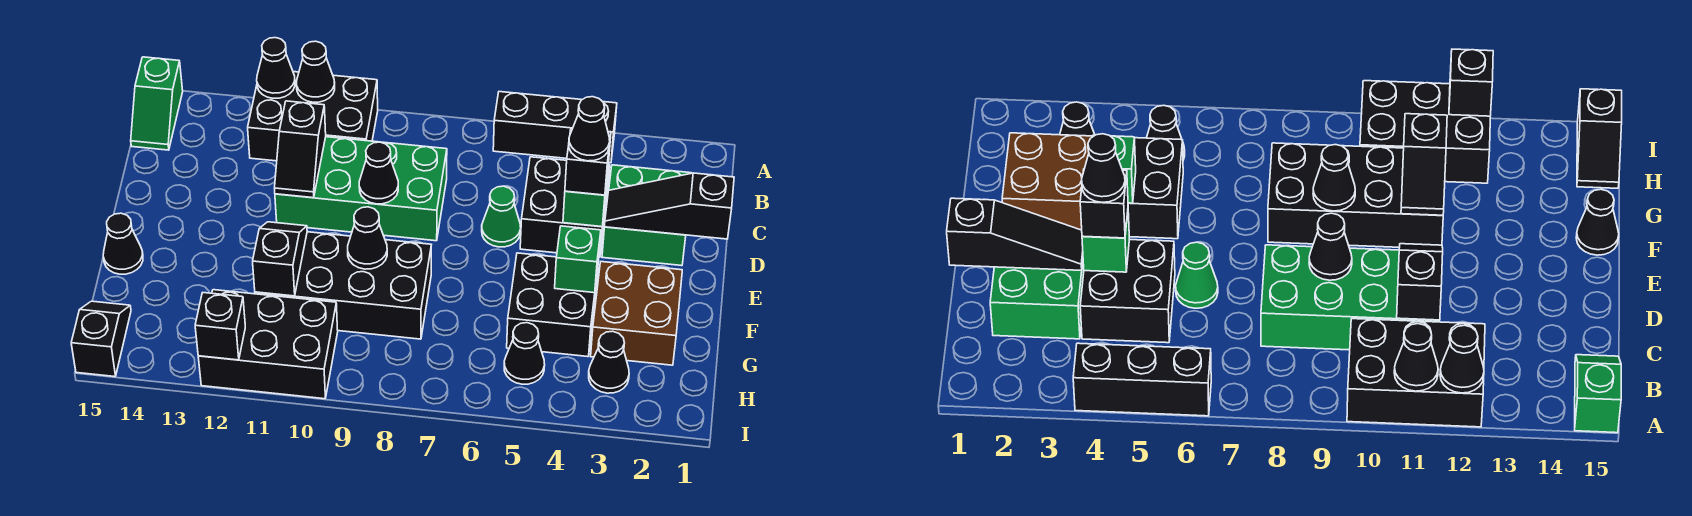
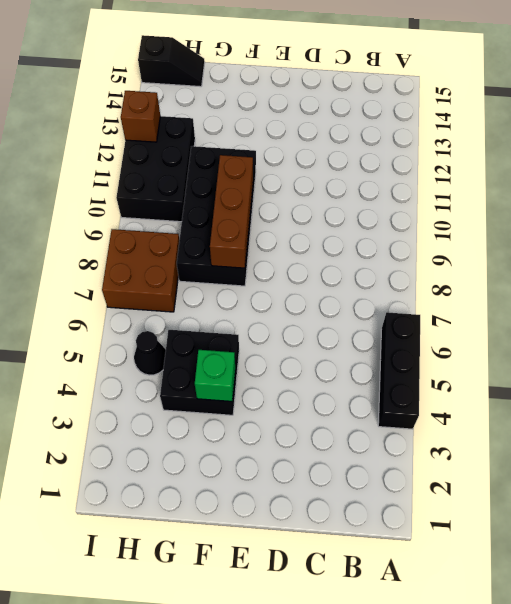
brown brick F8:F10 level 2 -> black cone F9 level 2
brown brick H7:I8 level 1 -> brown brick F2:G3 level 1
brown brick I12 level 2 -> black brick I12 level 2
none -> black brick A10:B12 level 1
none -> green slope A15:B15 level 1 top A
none -> green brick C2:D3 level 1

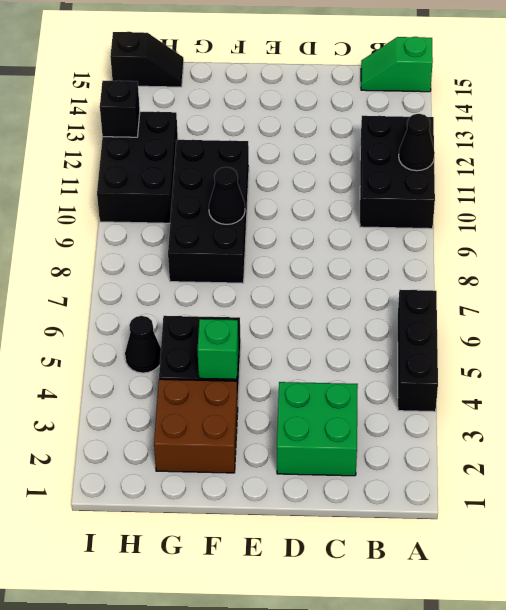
none -> black brick C4:D5 level 1
none -> green brick C8:D11 level 1
none -> green cone D6 level 1

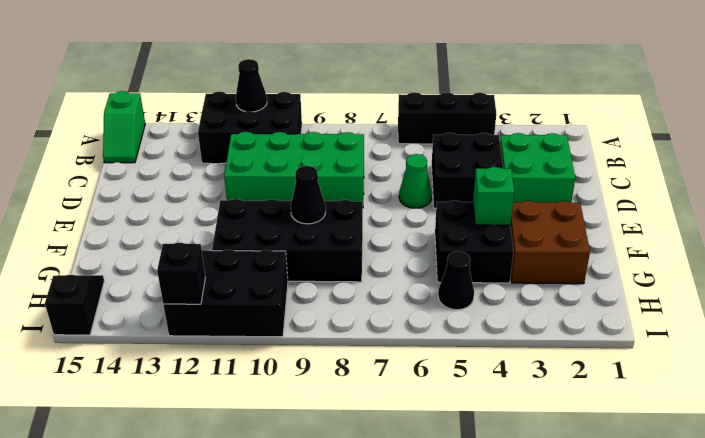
none -> black cone F15 level 1
none -> black cone H3 level 1
none -> black cone A12 level 2

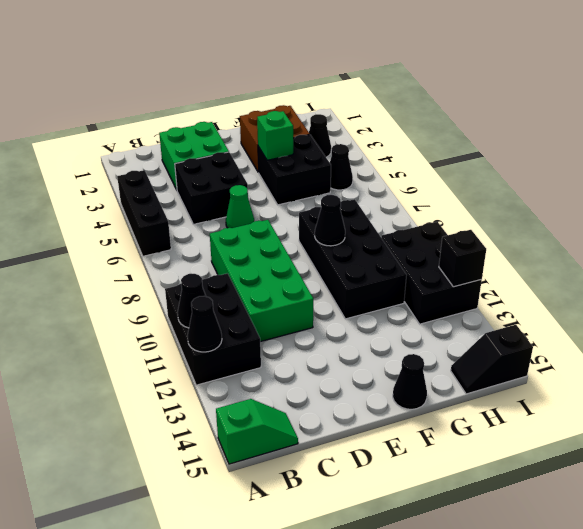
none -> black slope C11:D11 level 2 top C
none -> black slope D1:D3 level 2 top 1
none -> green brick D4 level 2

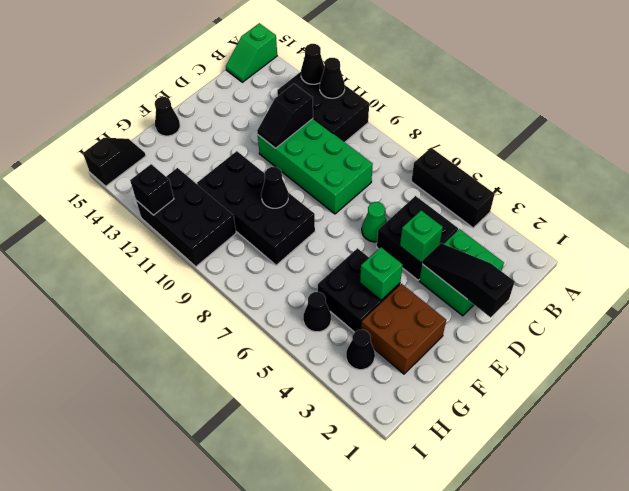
none -> black cone D9 level 2
none -> black slope F11:G11 level 2 top G
none -> black brick D4 level 3

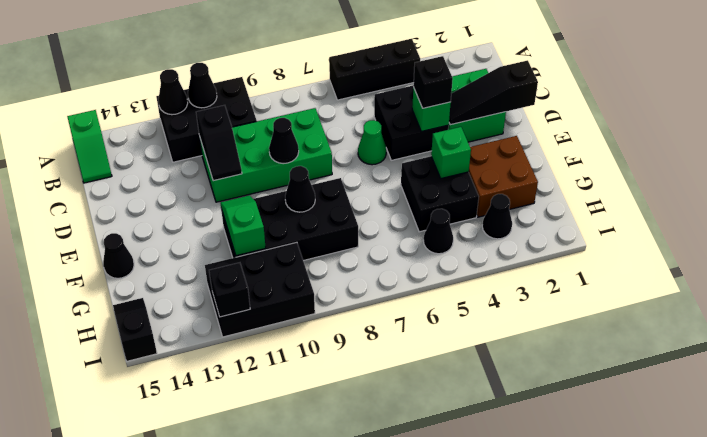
green slope F11:G11 level 2 top G -> black slope F11:G11 level 2 top G
none -> black cone D4 level 4

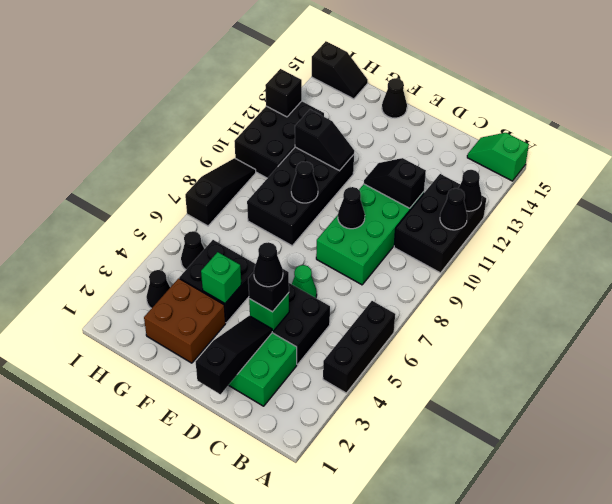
black slope I7:I9 level 1 top 7 -> none

